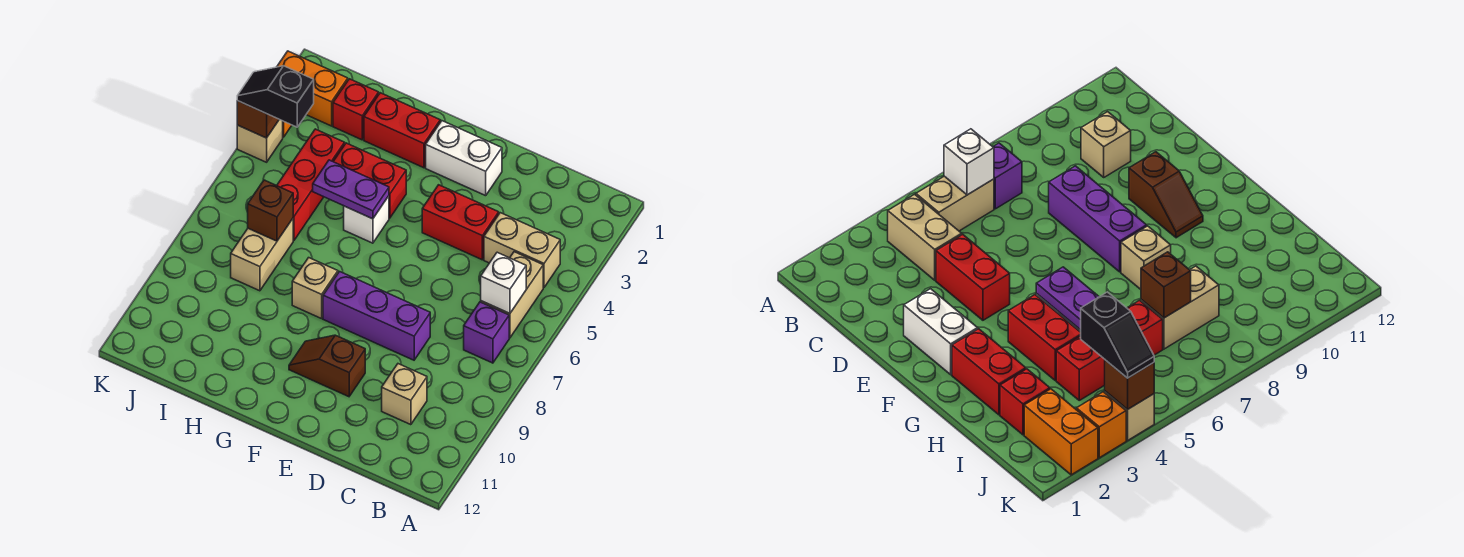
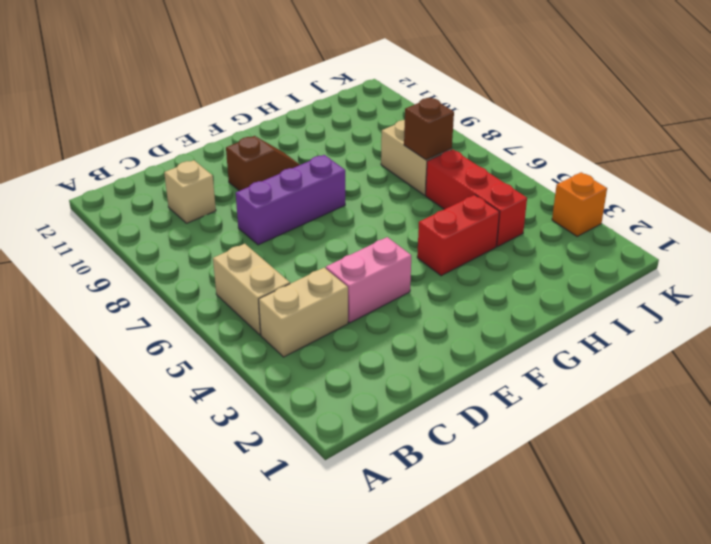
pink brick D4:E4 level 1 -> red brick D4:E4 level 1
none -> purple brick B7 level 1
none -> white brick E2:F2 level 1
none -> red brick G2:H2 level 1

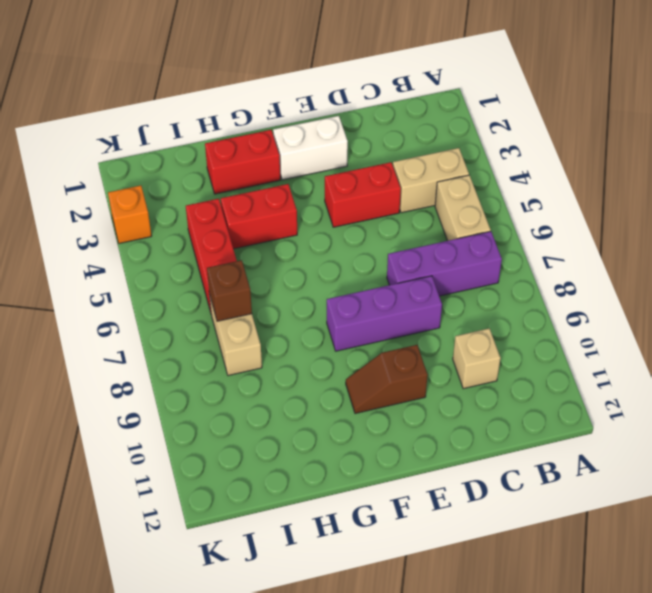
purple brick B7:D7 level 1 -> purple brick B7 level 1
none -> white brick G5 level 1
none -> tan brick G8 level 1
none -> red brick I2 level 1

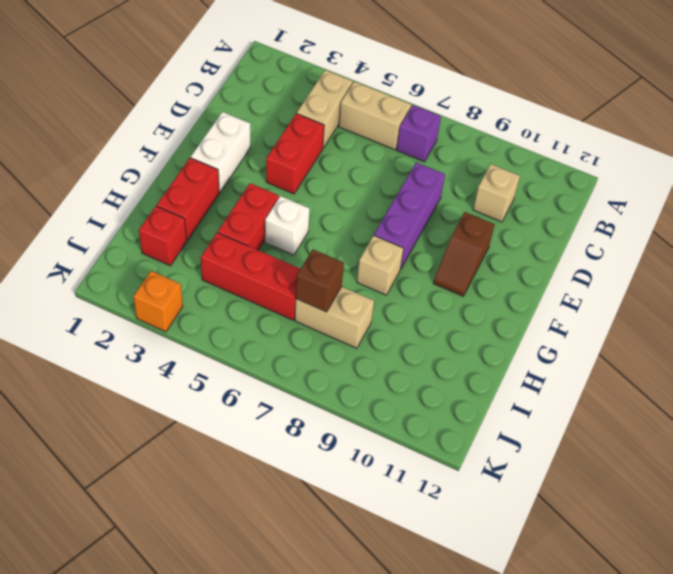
none -> orange brick J2:K2 level 1
none -> tan brick K4 level 1
none -> white brick B6 level 2

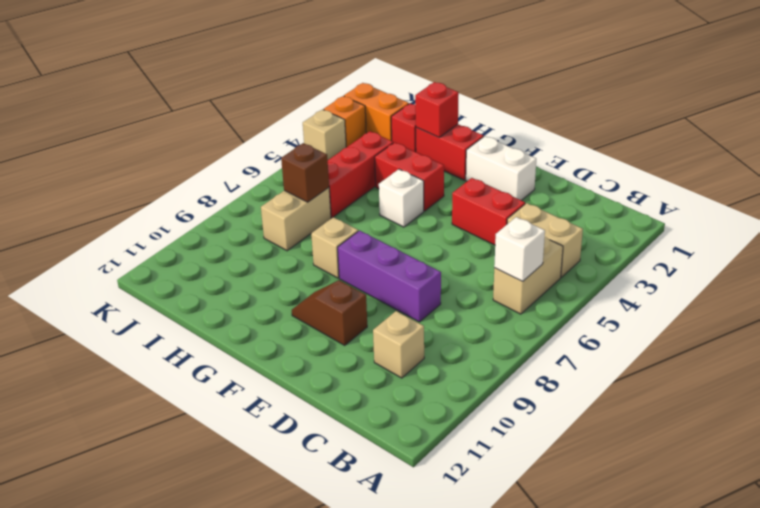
red brick H2 level 2 -> none
none -> purple brick B7 level 1
none -> purple plate G5:H5 level 2
none -> brown brick K4 level 2

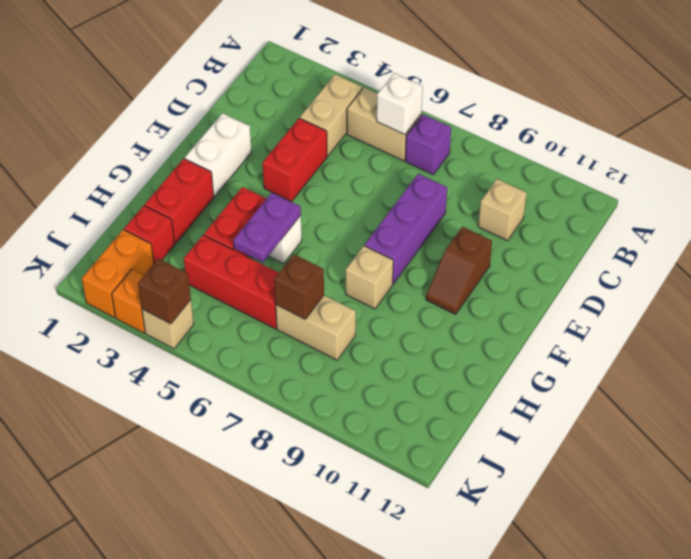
none -> black slope J4:K4 level 3 top J

